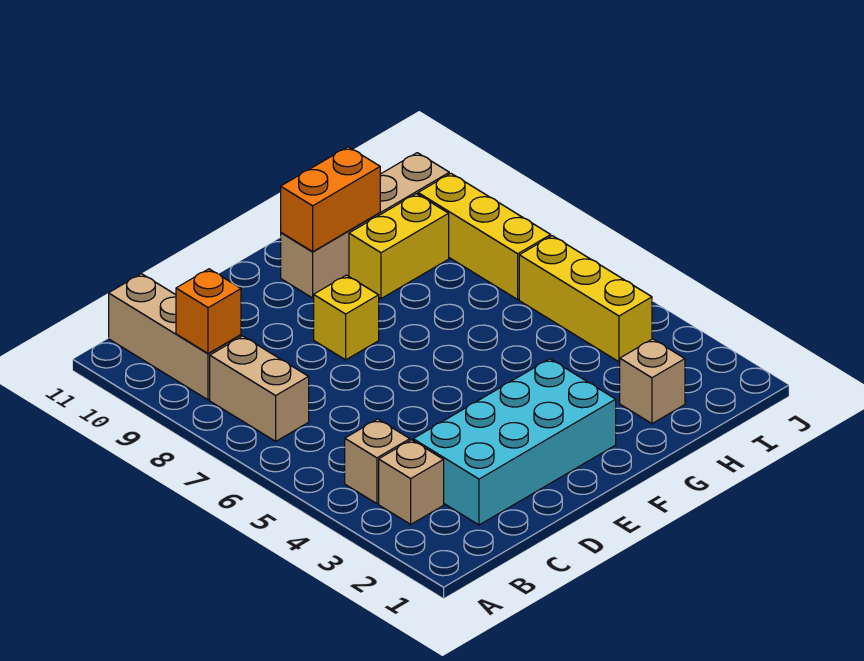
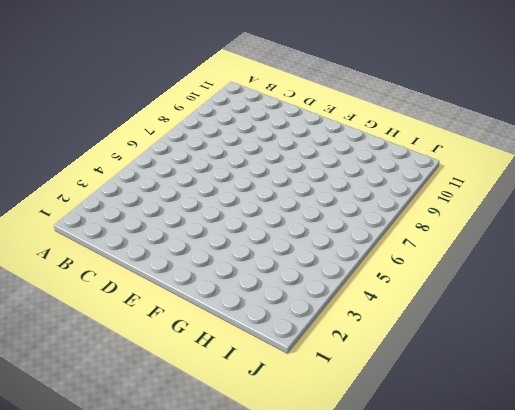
none -> tan brick B3 level 1
none -> tan brick B4 level 1
none -> tan brick B7:B8 level 1

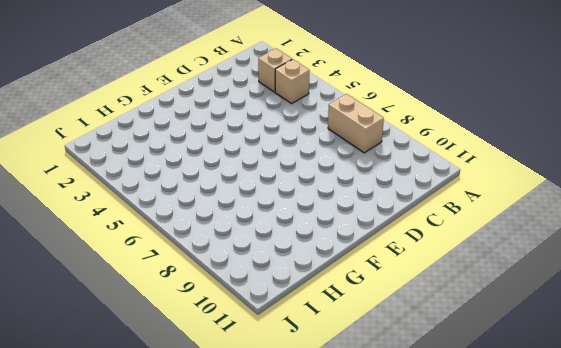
none -> tan brick B9:B11 level 1
none -> cyan brick C2:F3 level 1
none -> yellow brick E8 level 1

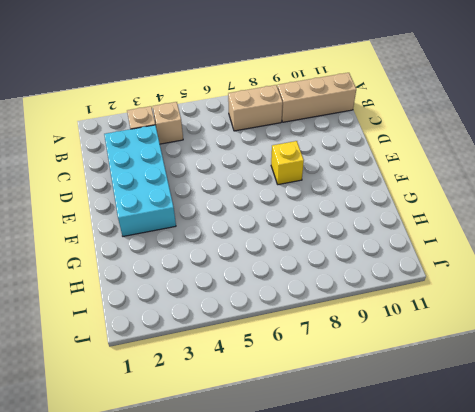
none -> tan brick F10:I10 level 1
none -> yellow brick G9:H9 level 1
none -> tan brick H2 level 1

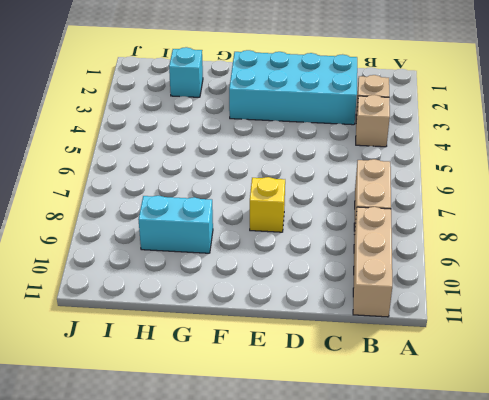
cyan brick G9:H9 level 1 -> yellow brick G9:H9 level 1
cyan brick H2 level 1 -> tan brick H2 level 1
none -> tan brick F10:I10 level 1
none -> yellow brick I4:I6 level 1
none -> yellow brick I7:I9 level 1

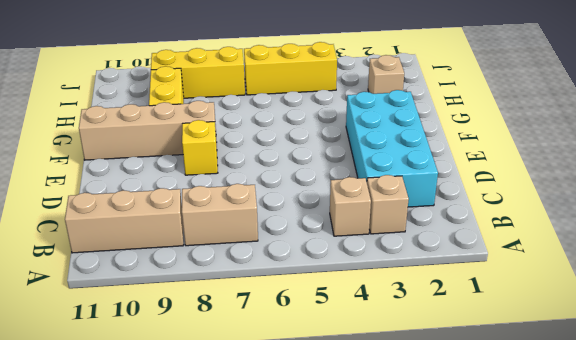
tan brick F8:F11 level 1 -> tan brick F10:I10 level 1
none -> orange brick B9 level 2
none -> orange brick F10:G10 level 2

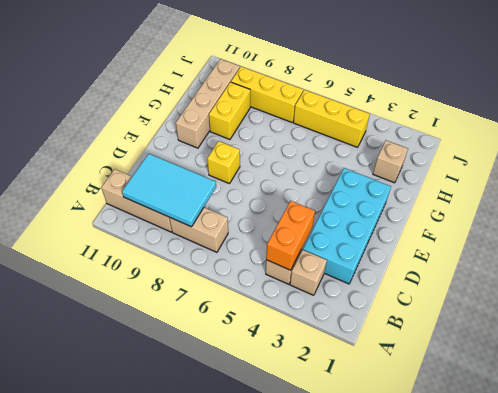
orange brick B4:C4 level 2 -> orange brick F10:G10 level 2
cyan tile B8:C10 level 2 -> orange brick B9 level 2

